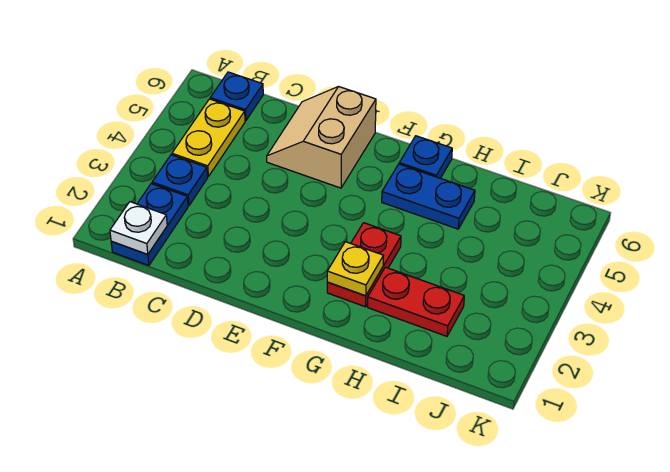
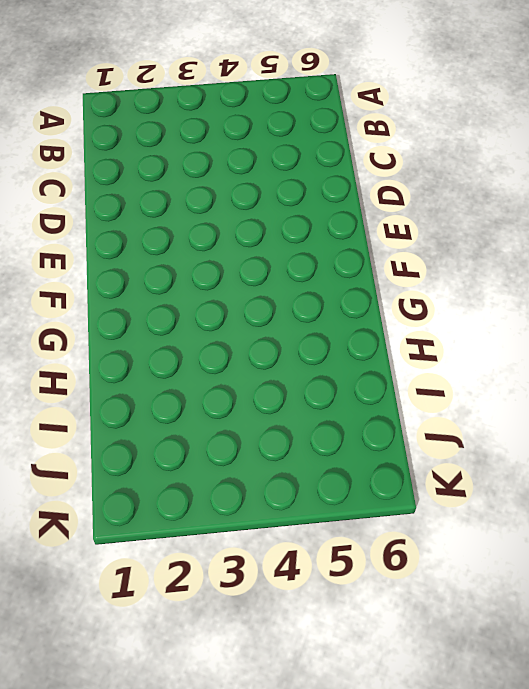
none -> blue plate B1:B2 level 1
none -> blue plate B3 level 1

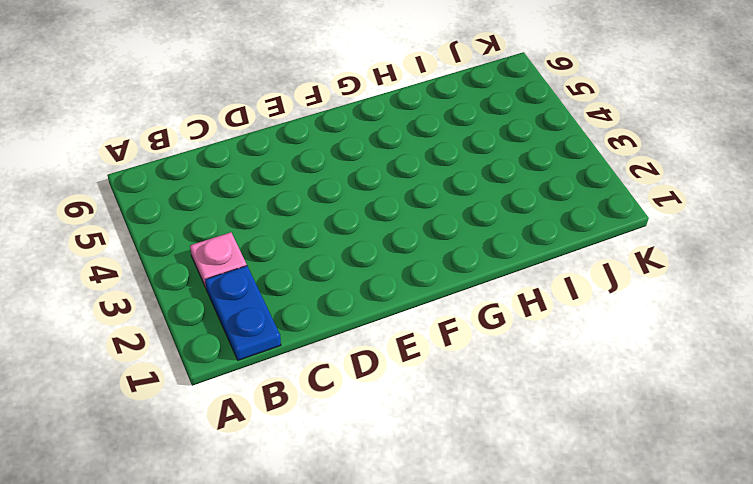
pink plate B3 level 1 -> blue plate B3 level 1
none -> yellow plate B4:B5 level 1
none -> blue plate B6 level 1

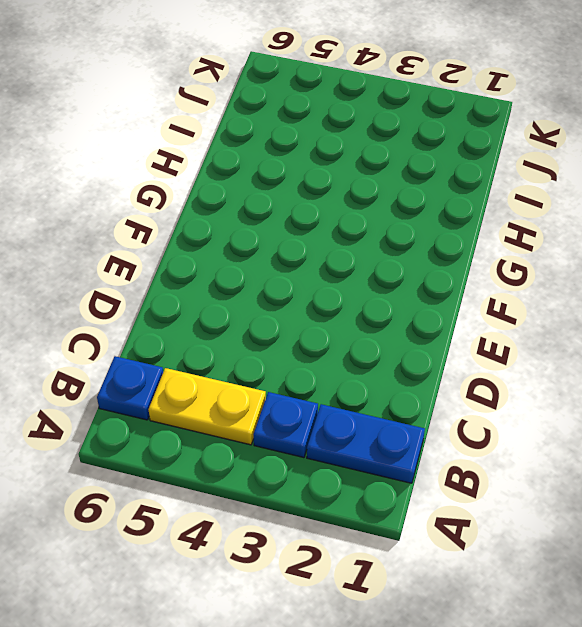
none -> tan slope D5:E6 level 1 top E
none -> red plate G2:G3 level 1

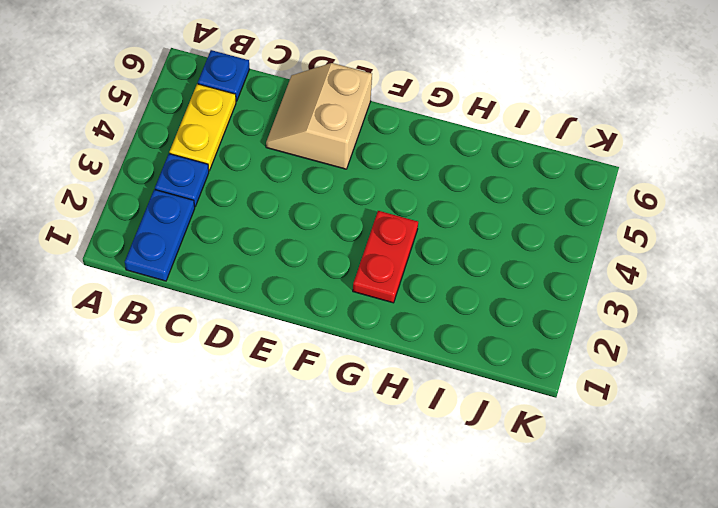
none -> blue plate G5:H5 level 1
none -> blue plate G6 level 1

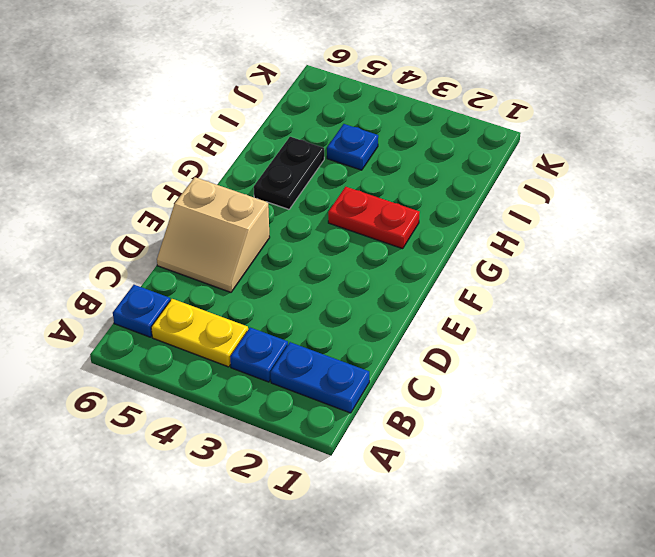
black plate G5:H5 level 1 -> blue plate G5:H5 level 1
blue plate I4 level 1 -> blue plate G6 level 1
none -> red plate H2:I2 level 1
none -> white plate B1 level 2

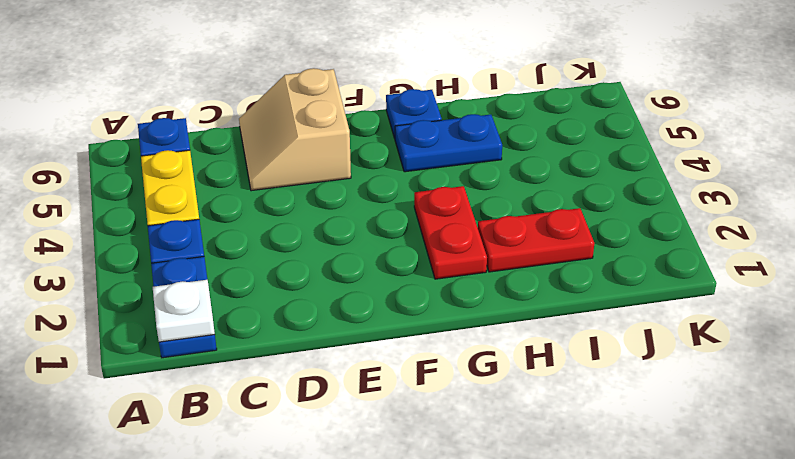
none -> yellow plate G2 level 2

